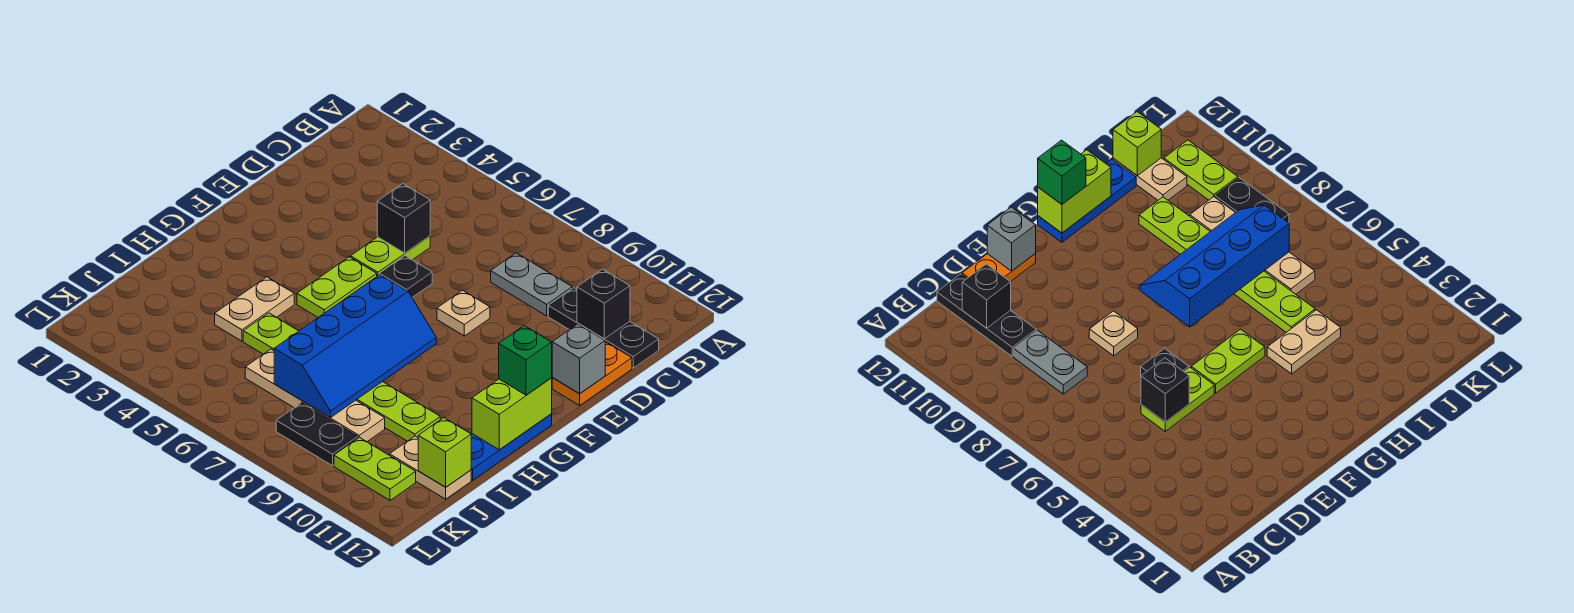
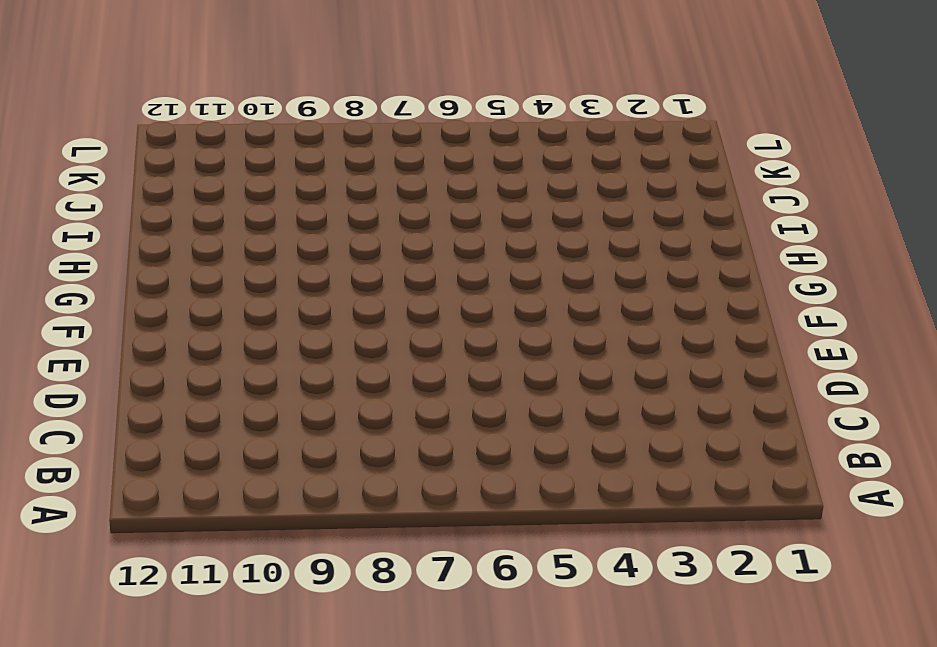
none -> grey plate C8:C9 level 1
none -> black plate C10:C12 level 1
none -> lime plate D5:E5 level 1

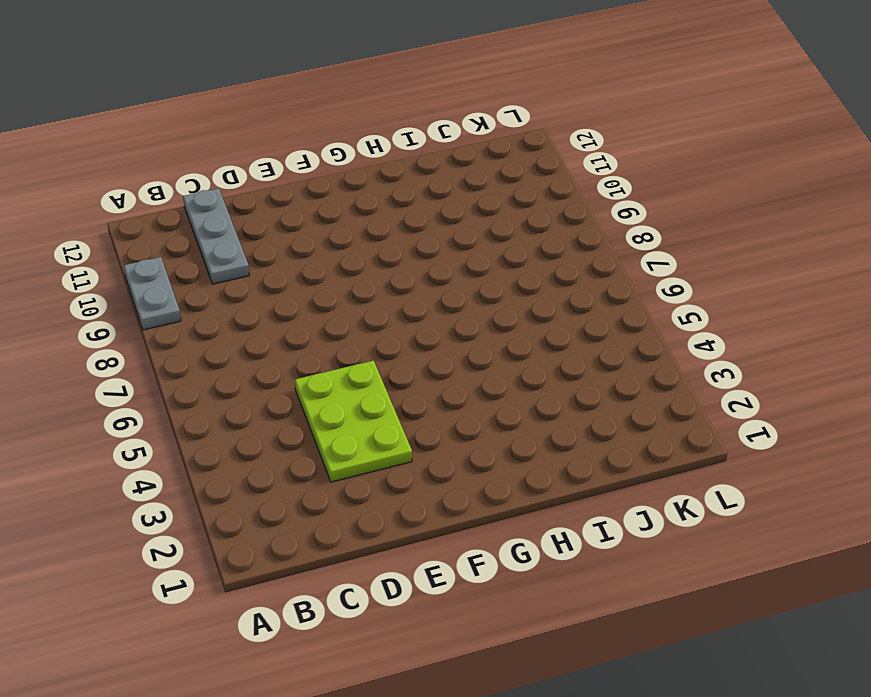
grey plate A9:A10 level 1 -> grey plate C8:C9 level 1
grey plate C10:C12 level 1 -> black plate C10:C12 level 1
lime plate D3:E5 level 1 -> lime plate D5:E5 level 1
none -> orange plate D12:E12 level 1
none -> black plate E6 level 1
none -> tan plate E8 level 1

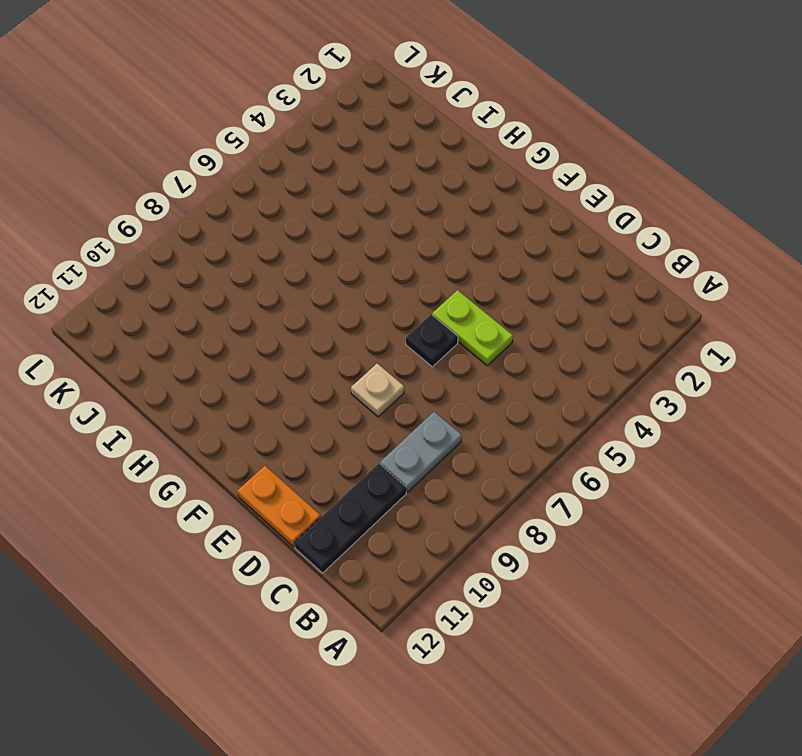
none -> lime plate F5:G5 level 1
none -> blue plate G12:I12 level 1
none -> tan plate H4:I4 level 1

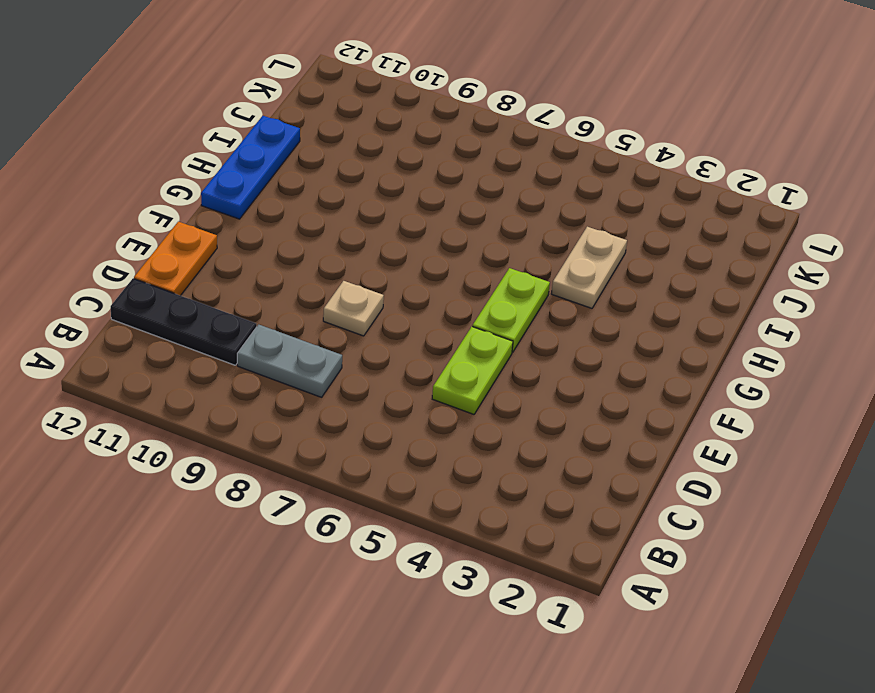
none -> black plate E6 level 1
none -> lime plate I5:I10 level 1
none -> tan plate J6:J9 level 1

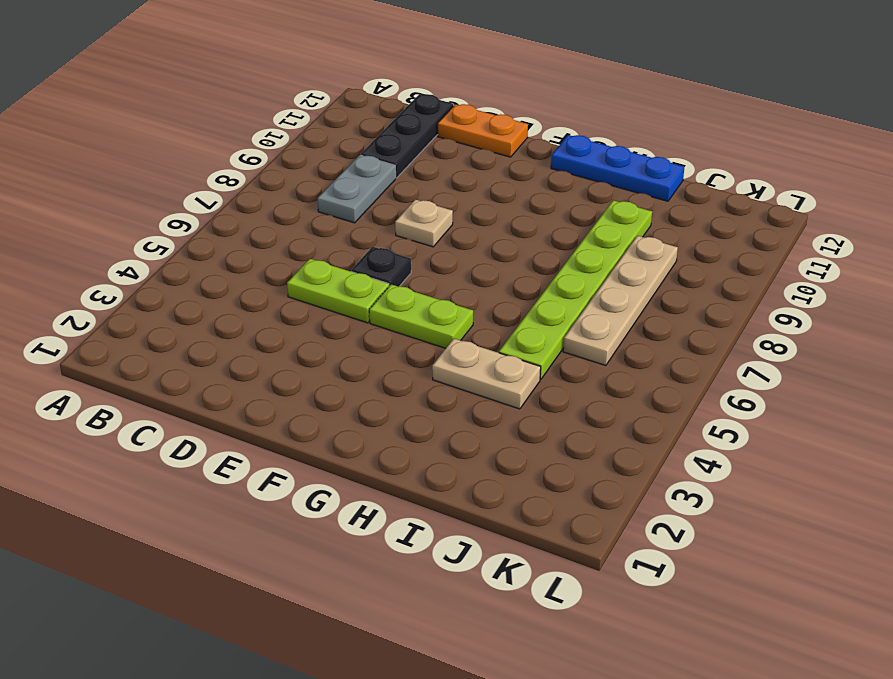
none -> tan plate J11:J12 level 1
none -> black plate K8:K9 level 1
none -> lime plate K10:K11 level 1

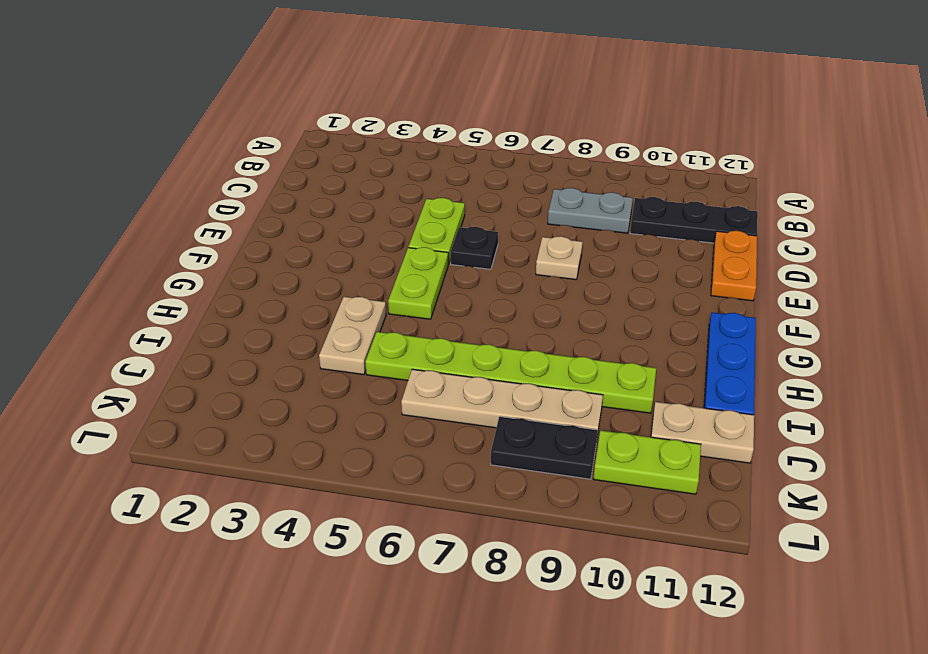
none -> black brick C11 level 2
none -> black brick D5 level 2
none -> grey brick E12 level 2

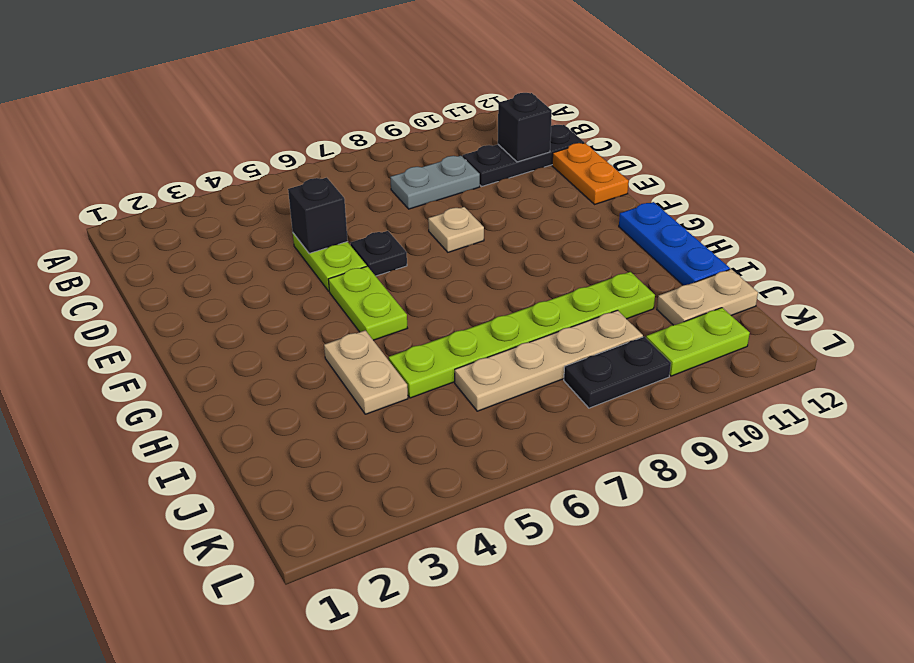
none -> grey brick E12 level 2
none -> blue slope G7:J8 level 2 top 7
none -> lime brick G12:H12 level 2

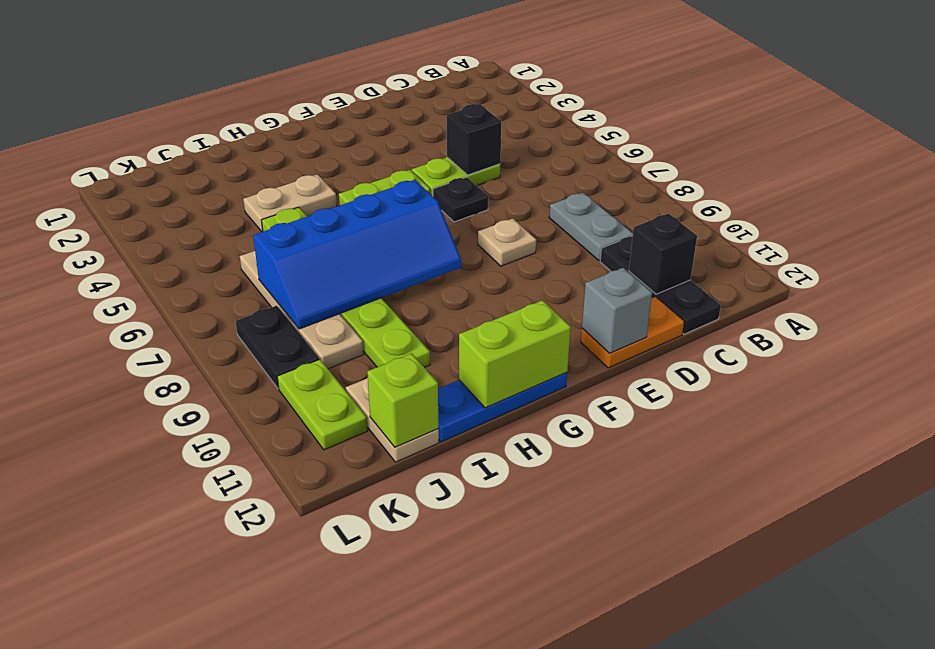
none -> green brick G12 level 3

